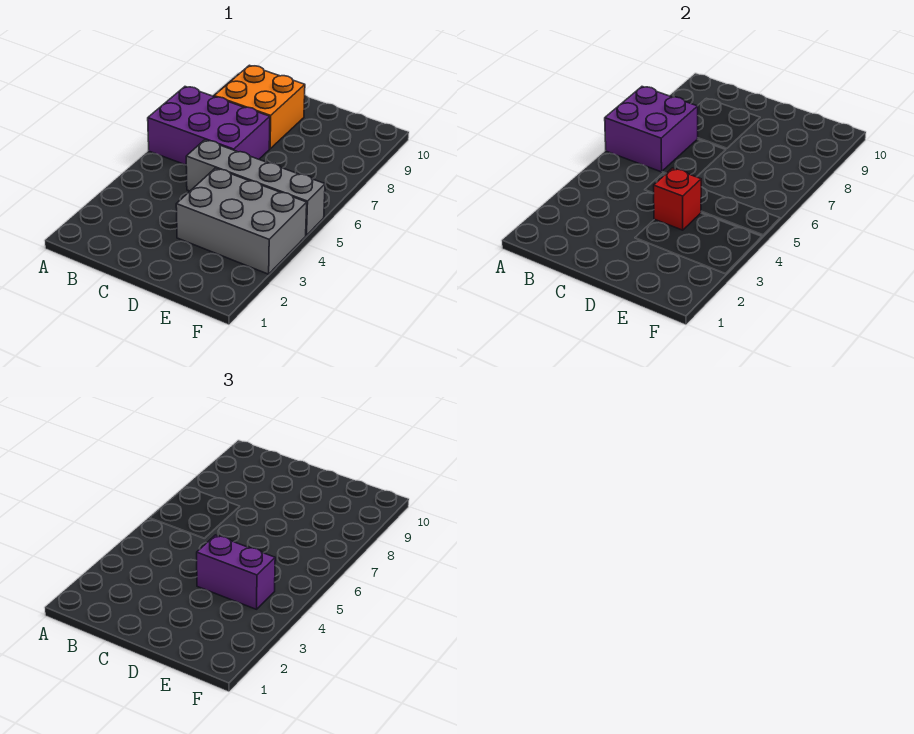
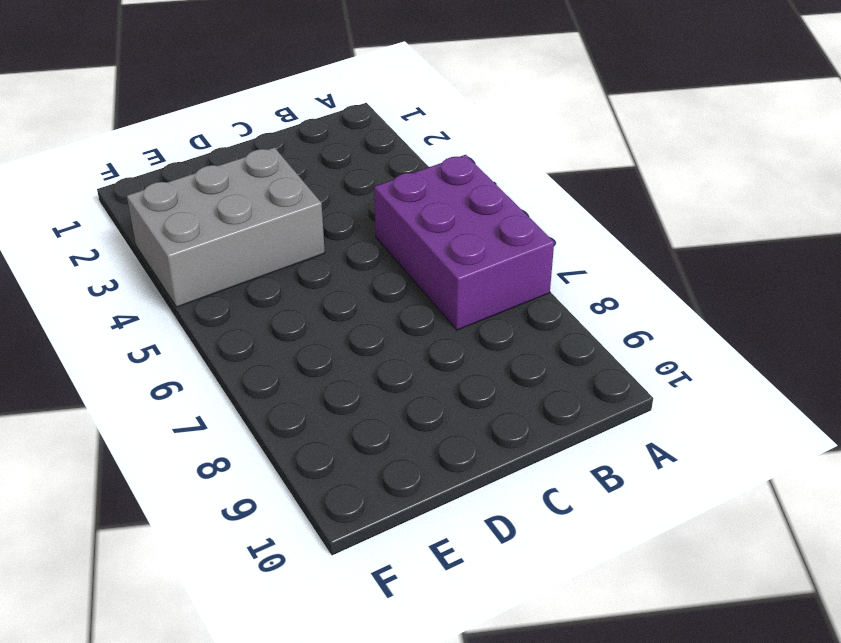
purple brick A5:B7 level 1 -> purple brick A6:C7 level 1
none -> orange brick B8:C9 level 1
none -> grey brick C5:F5 level 1

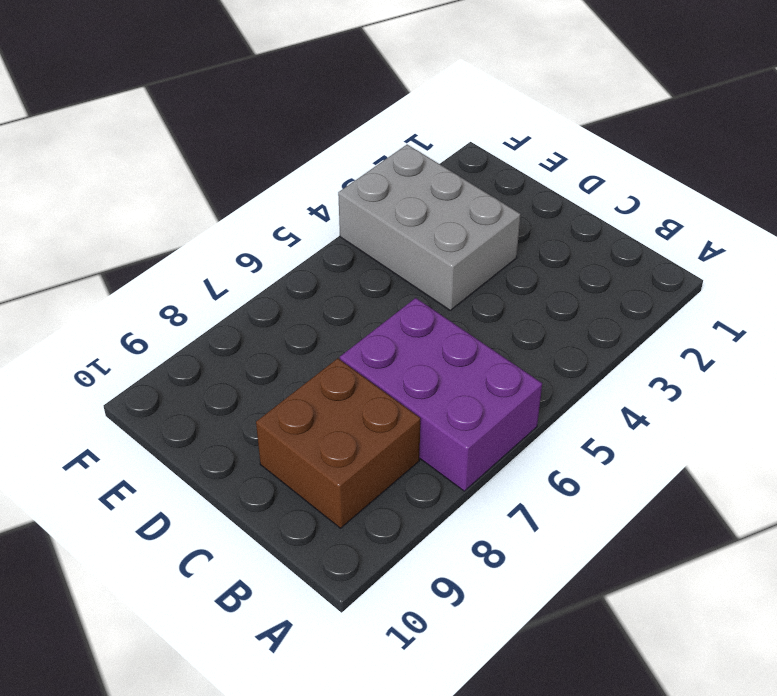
brown brick B8:C9 level 1 -> orange brick B8:C9 level 1
none -> grey brick C5:F5 level 1
none -> purple brick A6:B7 level 2

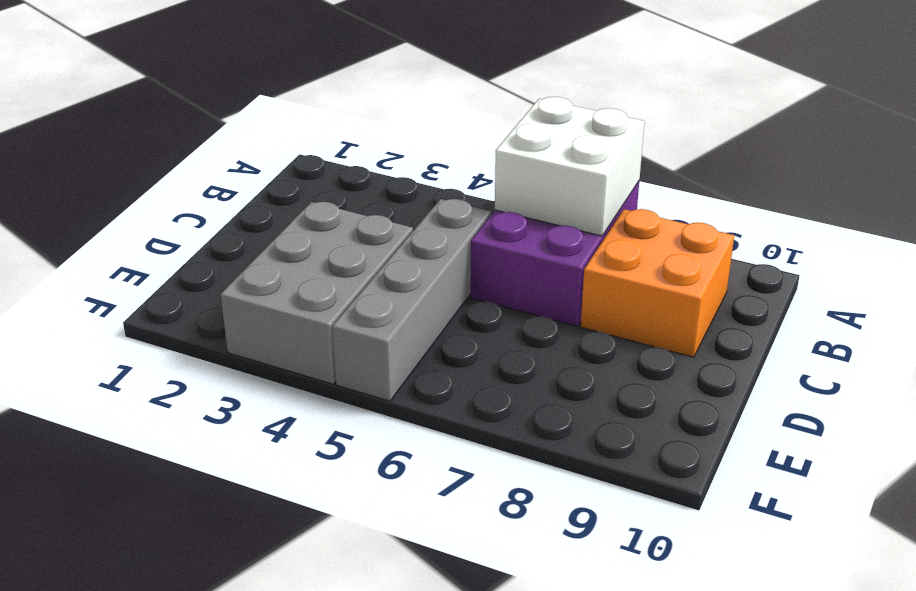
white brick A6:B7 level 2 -> purple brick A6:B7 level 2
none -> red brick D4 level 2
none -> purple brick D4:E4 level 3

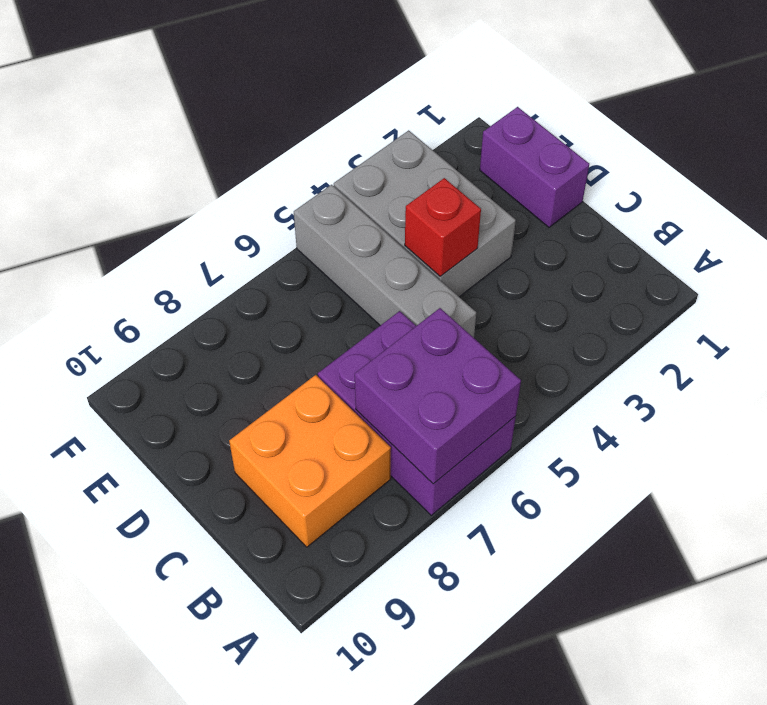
purple brick D1:E1 level 1 -> purple brick D4:E4 level 3

